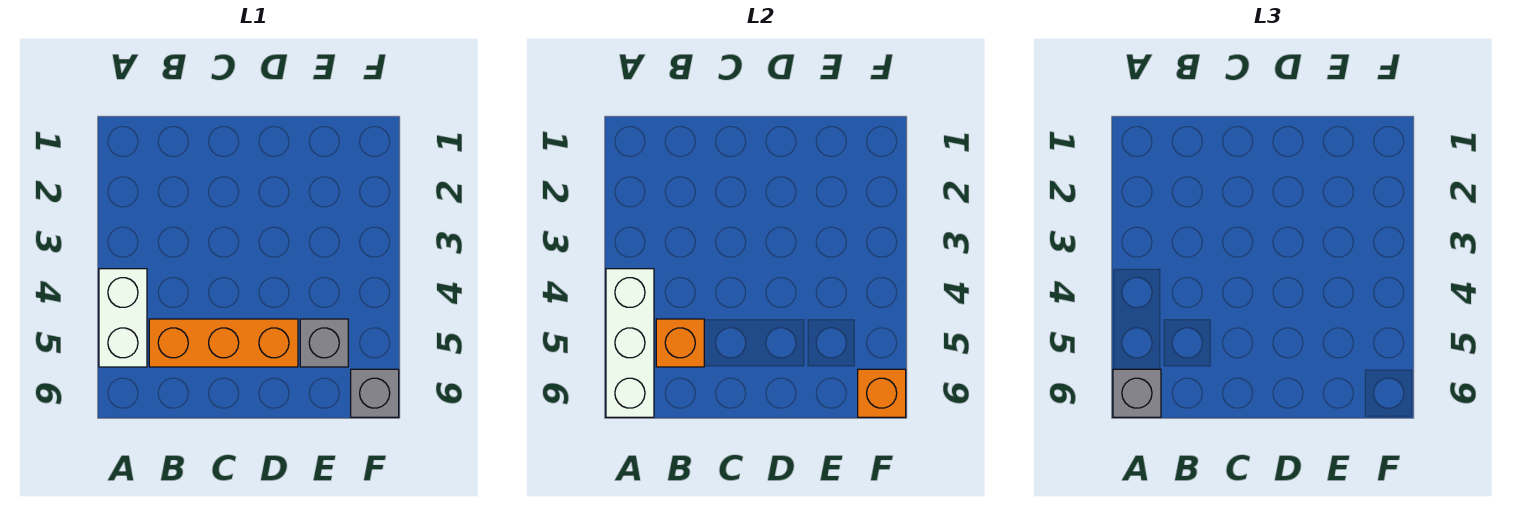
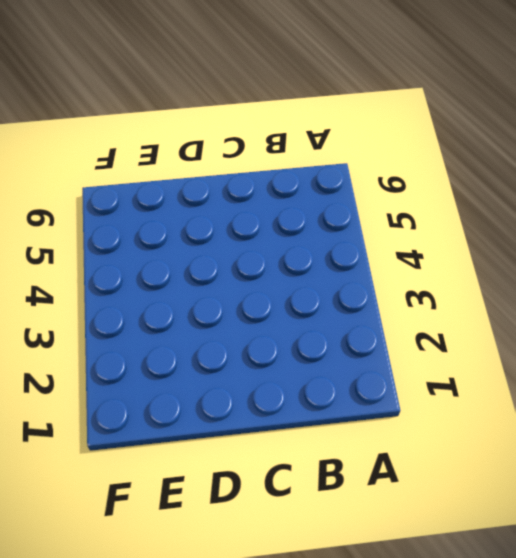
none -> white brick A4:A5 level 1
none -> orange brick B5:D5 level 1

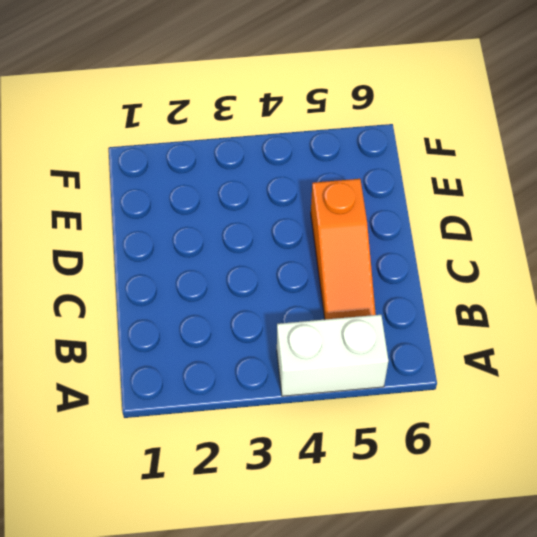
orange slope B5:D5 level 1 top D -> orange brick B5:D5 level 1
none -> grey brick E5 level 1
none -> grey brick F6 level 1

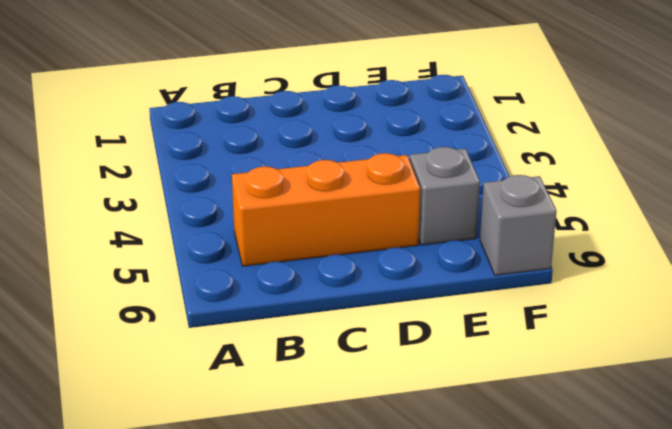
none -> white brick A4:A5 level 1
none -> white brick A4:A6 level 2

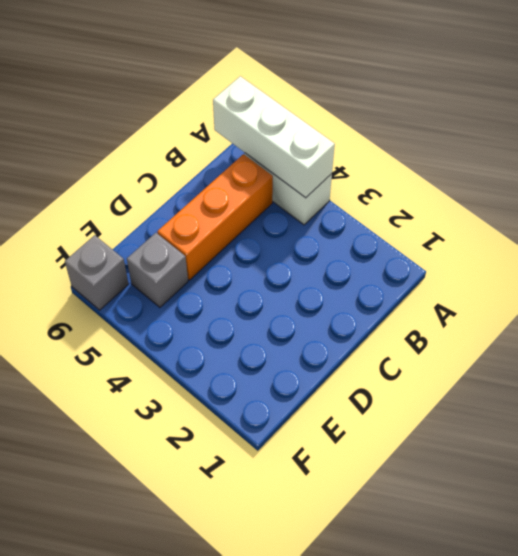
none -> orange brick B5 level 2
none -> orange brick F6 level 2

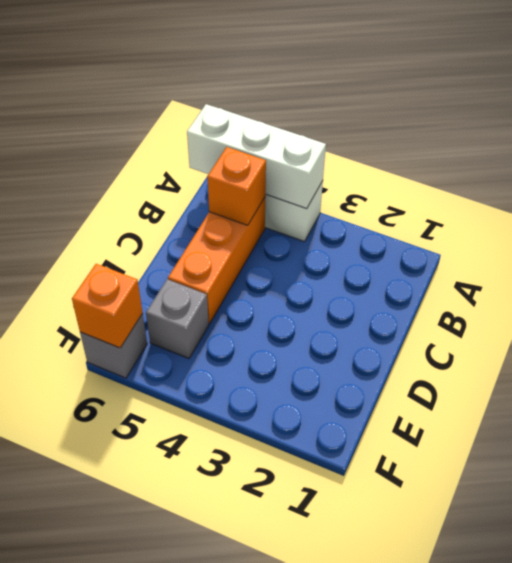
none -> grey brick A6 level 3

